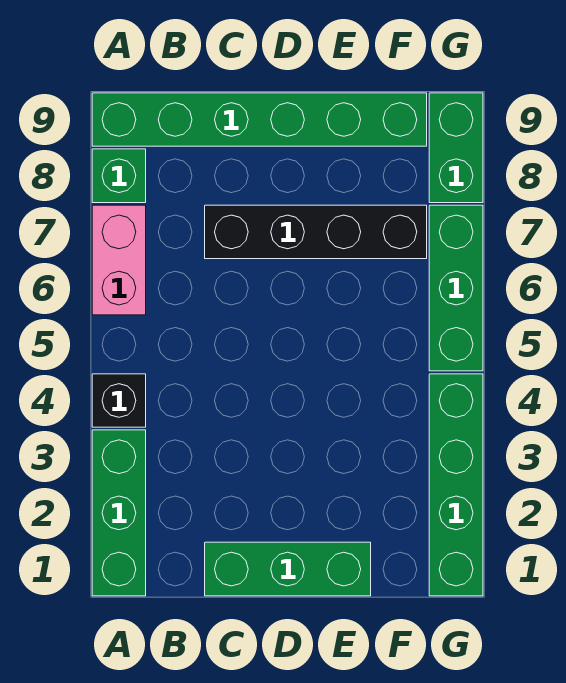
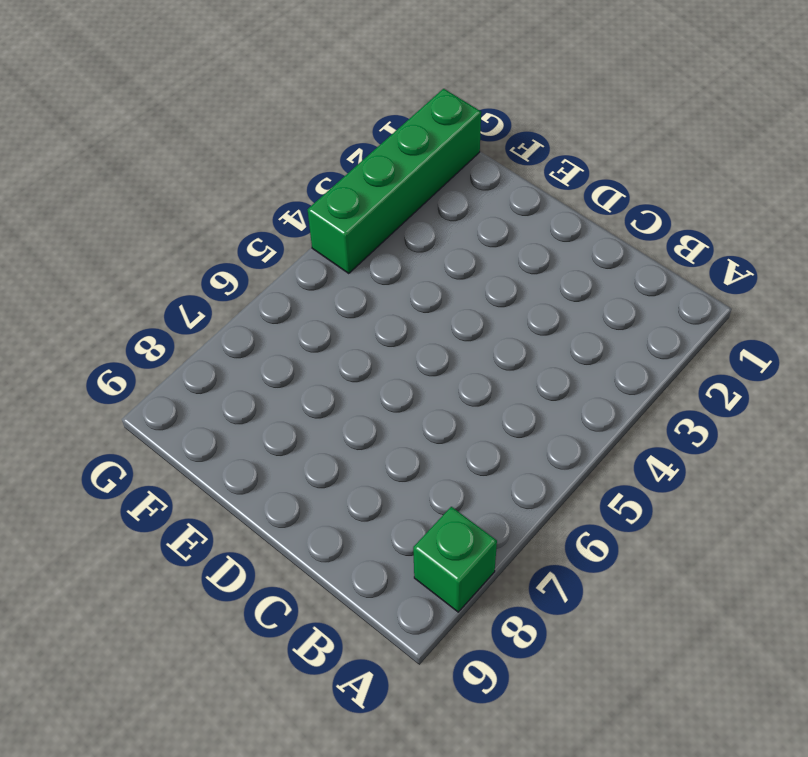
none -> green brick A1:A3 level 1
none -> black brick A4 level 1

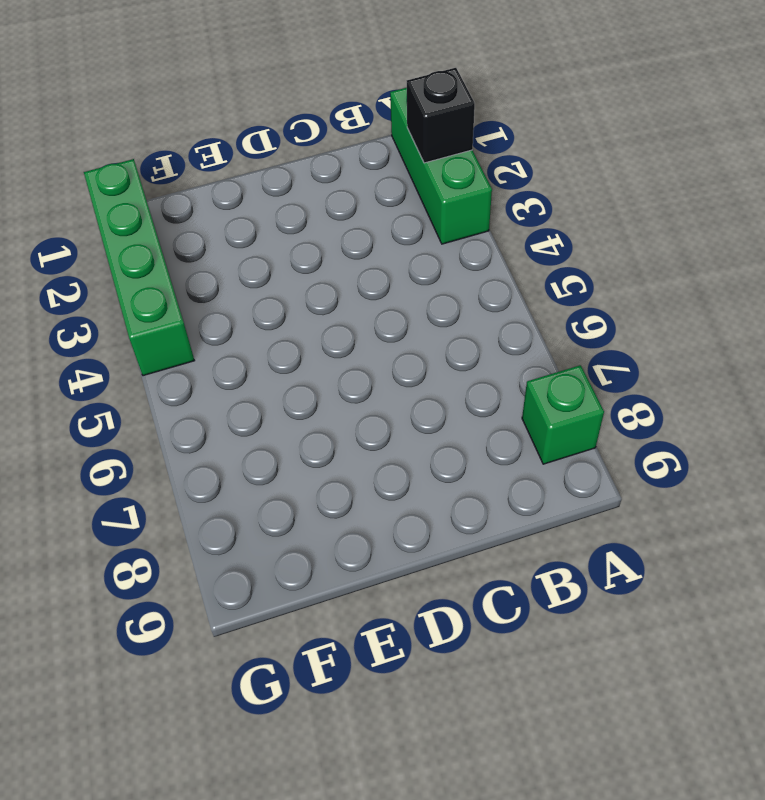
black brick A2 level 2 -> black brick A4 level 1
none -> pink brick A6:A7 level 1
none -> green brick A9:F9 level 1

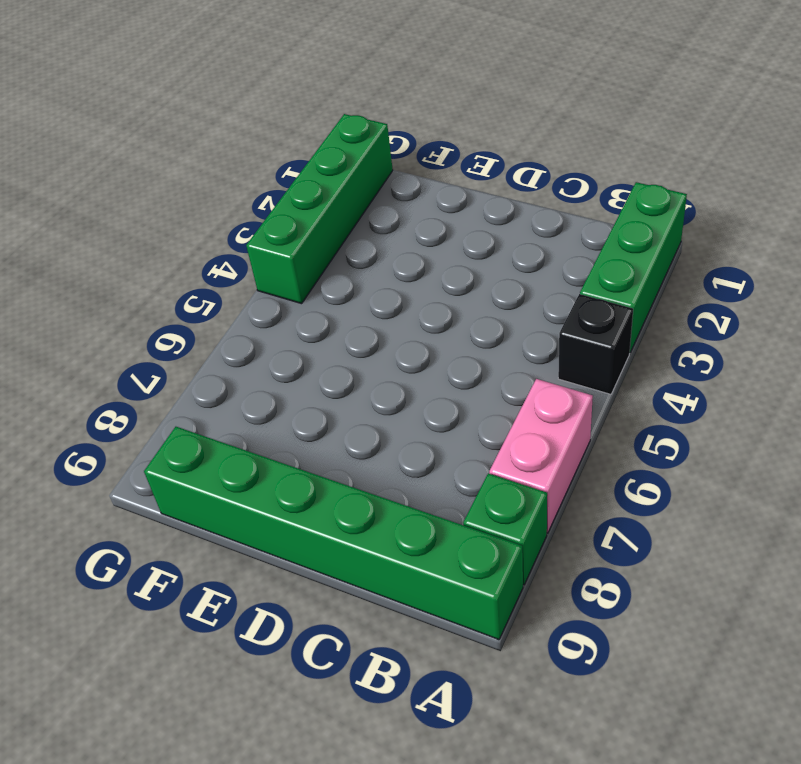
none -> green brick C1:E1 level 1
none -> black brick C7:F7 level 1

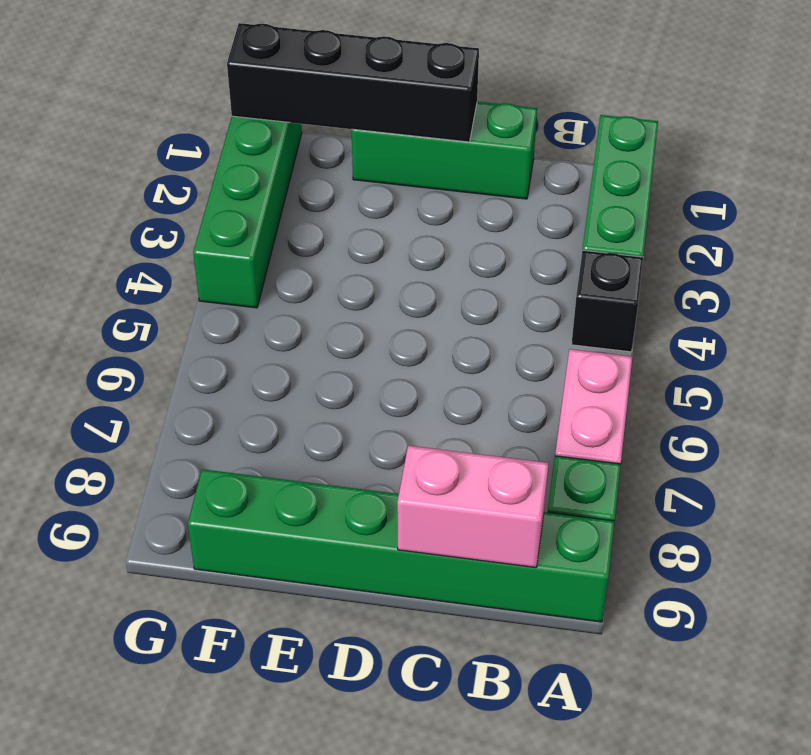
pink brick B9:C9 level 2 -> none
black brick D1:G1 level 2 -> black brick C7:F7 level 1
none -> green brick G5:G7 level 1
none -> green brick G8:G9 level 1

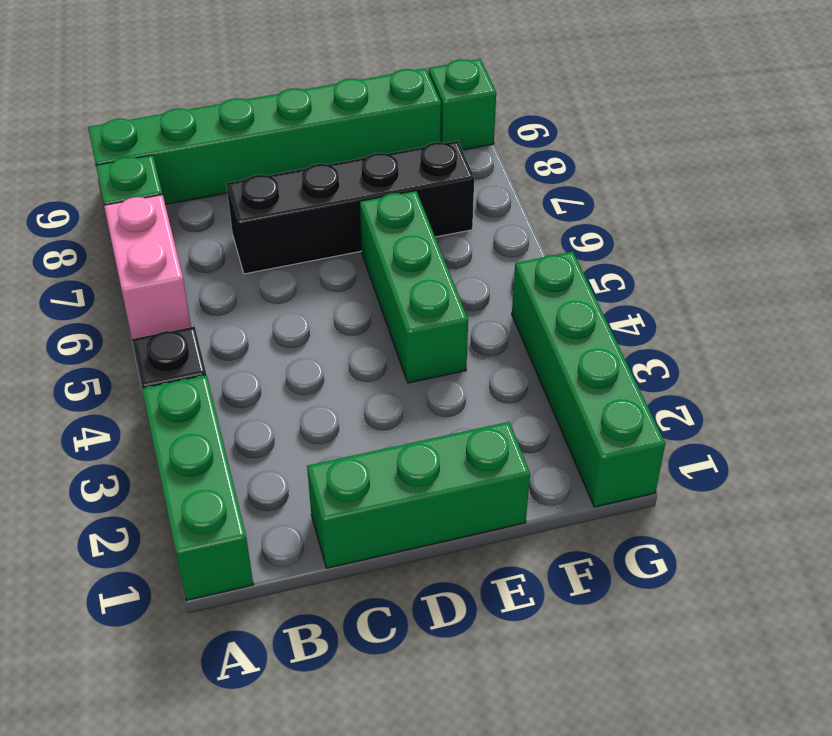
green brick E4:E6 level 1 -> green brick G5:G7 level 1
green brick G9 level 1 -> green brick G8:G9 level 1

